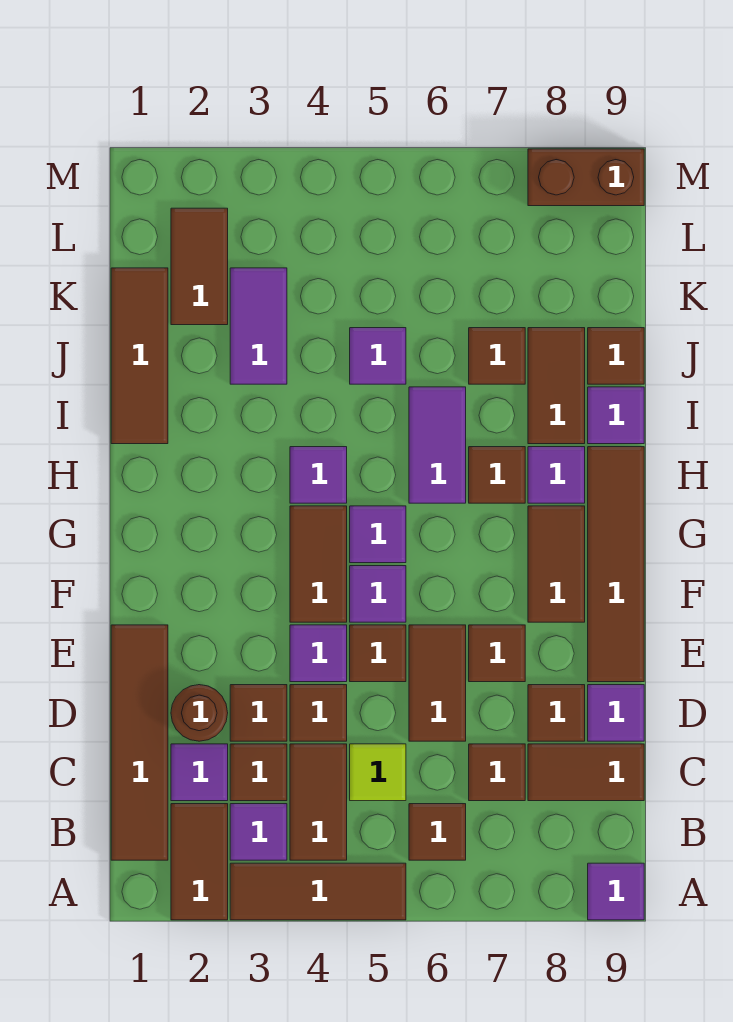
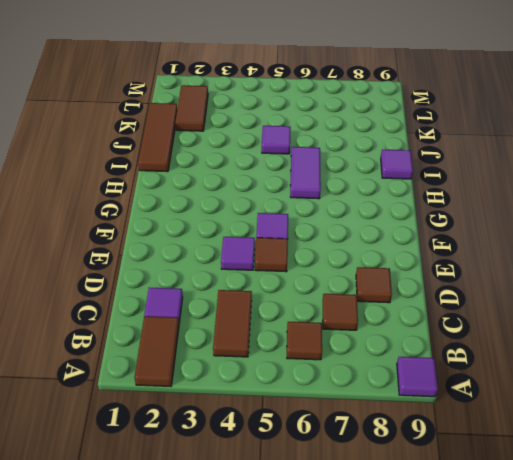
none -> brown tile A3:A5 level 1
none -> brown tile B1:E1 level 1
none -> purple tile B3 level 1
none -> brown tile C3 level 1

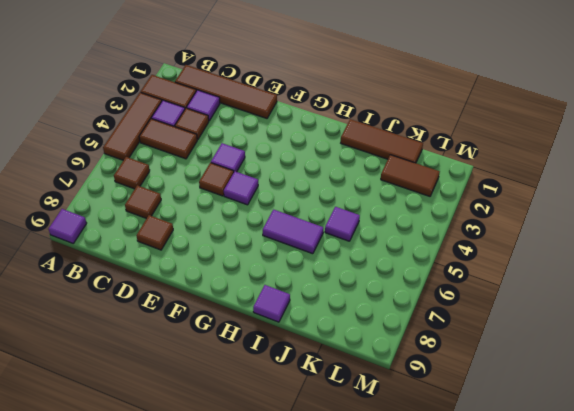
none -> lime tile C5 level 1
none -> brown tile C8:C9 level 1
none -> brown round brick D2 level 1
none -> brown tile D3 level 1

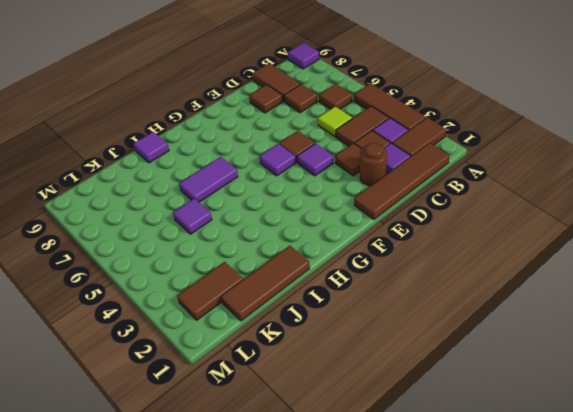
none -> brown tile D4 level 1
none -> brown tile D6:E6 level 1
none -> purple tile D9 level 1
none -> brown tile E7 level 1

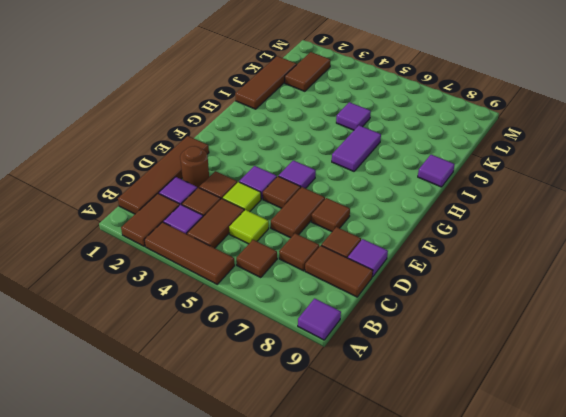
lime tile D4 level 1 -> brown tile D4 level 1
none -> brown tile E9:H9 level 1
none -> brown tile F4:G4 level 1
none -> brown tile F8:G8 level 1
none -> purple tile G5 level 1

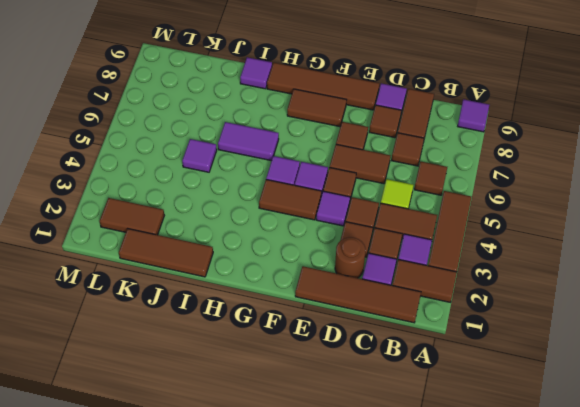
none -> purple tile H4 level 1
none -> brown tile H7 level 1
none -> purple tile H8 level 1
none -> brown tile I8:J8 level 1

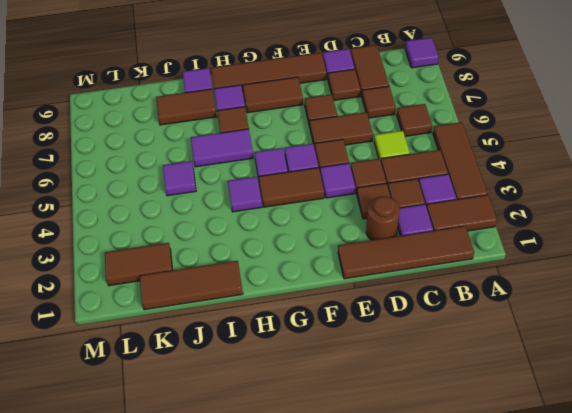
none -> purple tile J3:K3 level 1
none -> brown tile J7 level 1
none -> brown tile J9 level 1
none -> brown brick M8:M9 level 1

